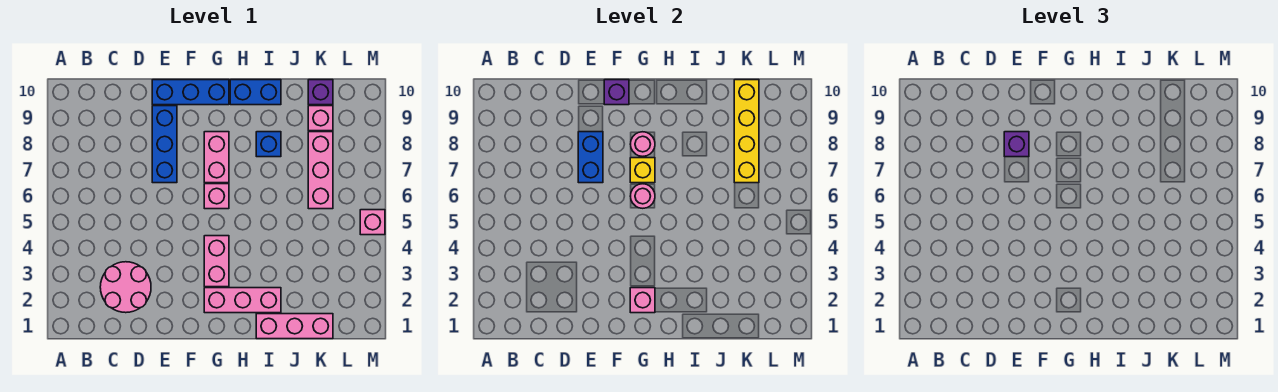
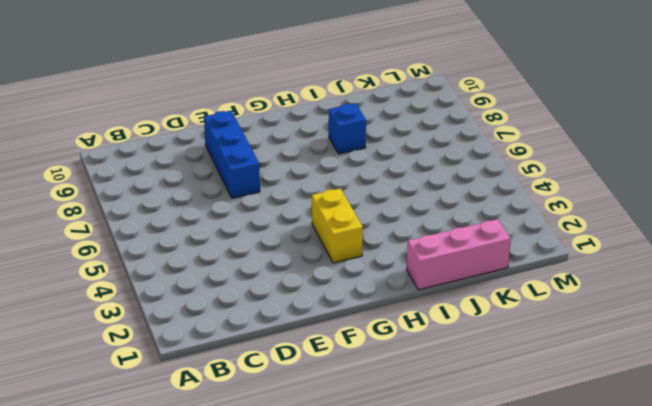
yellow brick G3:G4 level 1 -> pink brick G3:G4 level 1
none -> pink round brick C2:D3 level 1
none -> blue brick E10:G10 level 1
none -> pink brick G2:I2 level 1

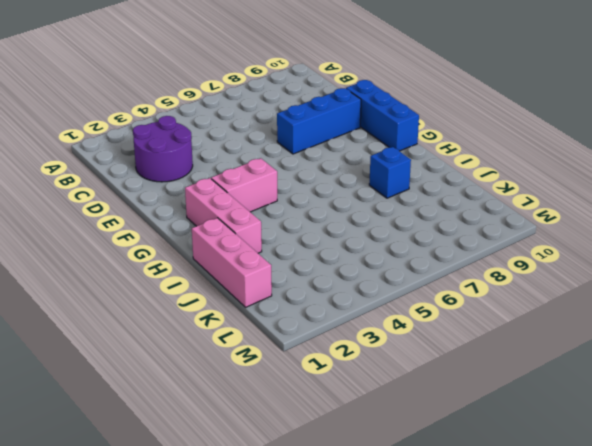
purple round brick C2:D3 level 1 -> pink round brick C2:D3 level 1
none -> pink brick G6 level 1
none -> pink brick G7:G8 level 1
none -> blue brick H10:I10 level 1

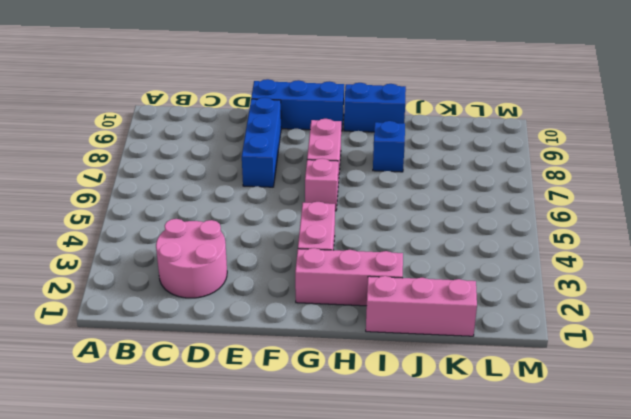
none -> pink brick K6:K8 level 1
none -> pink brick K9 level 1
none -> purple brick K10 level 1

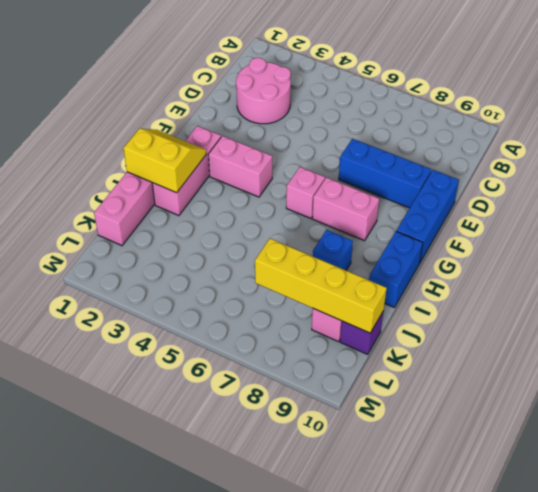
yellow slope H1:I2 level 2 top I -> none
none -> pink brick K6:K8 level 1
none -> pink brick M5 level 1
none -> blue brick E7:E8 level 2

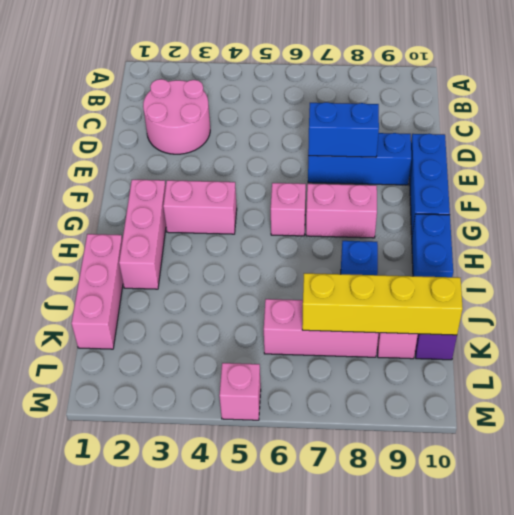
none -> purple brick F10 level 2
none -> pink brick G2 level 2
none -> pink round brick G6 level 2

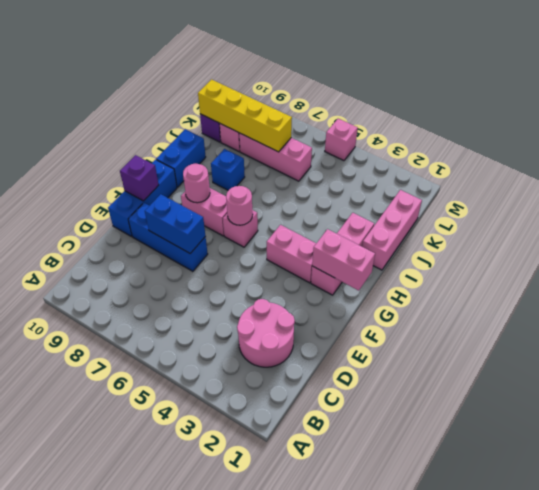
pink brick G1:G2 level 2 -> pink brick G2 level 2
none -> yellow brick G7 level 2
none -> purple brick E8 level 3

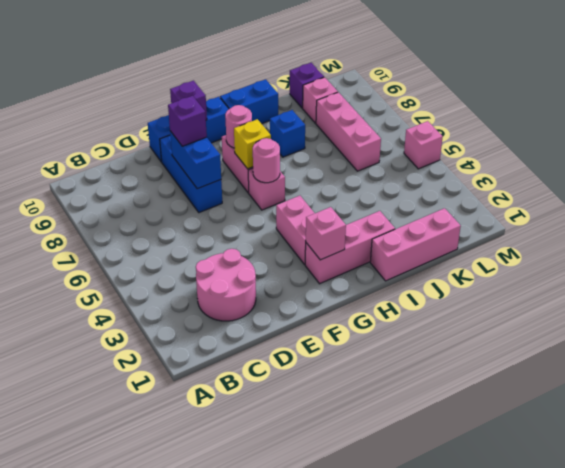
none -> yellow brick K7:K10 level 2

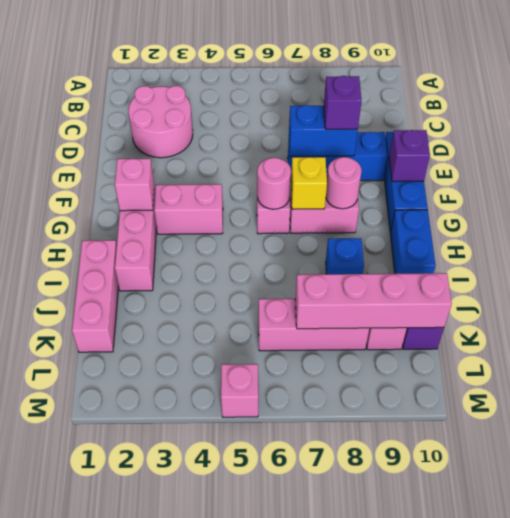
pink brick K7:K10 level 2 -> yellow brick K7:K10 level 2

